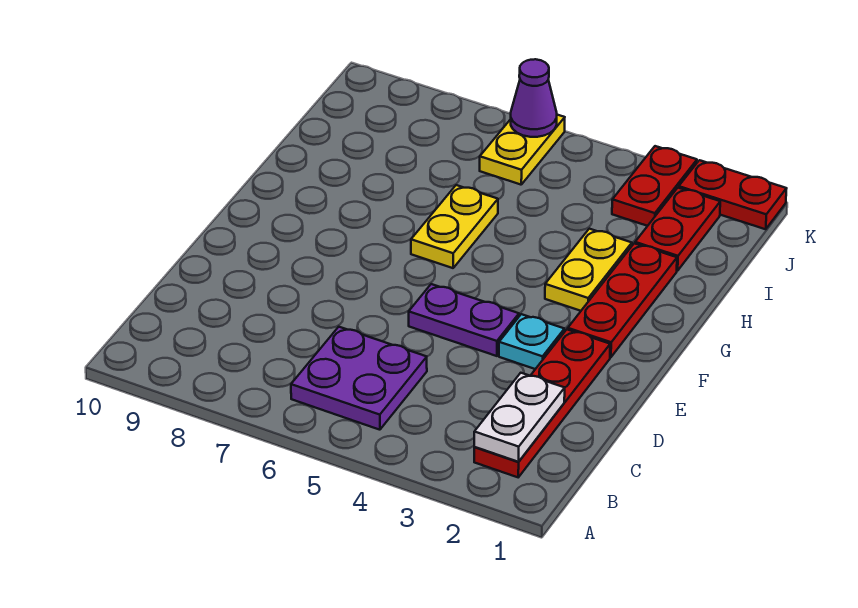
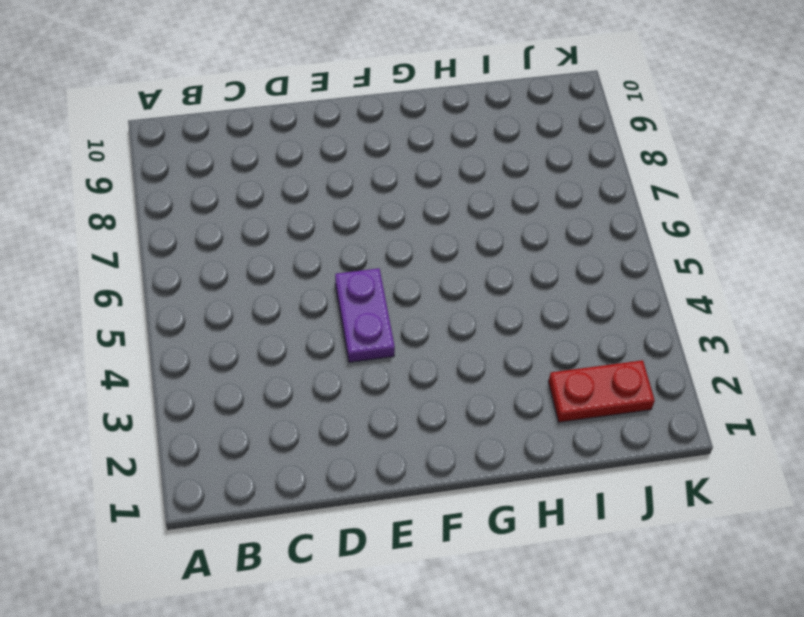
none -> red plate B2:E2 level 1
none -> purple plate B5:C6 level 1
none -> cyan plate E3 level 1

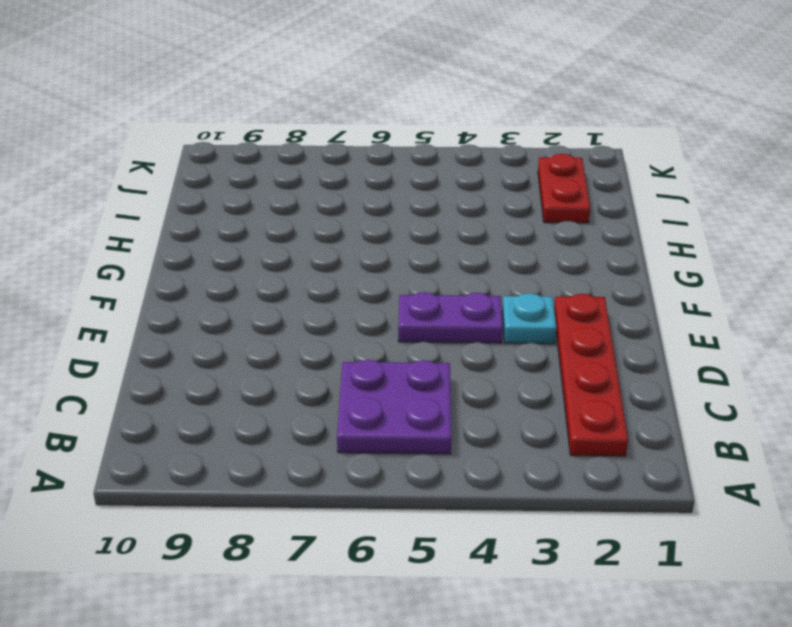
none -> red plate F2:H2 level 1
none -> yellow plate G3:H3 level 1
none -> yellow plate G6:H6 level 1

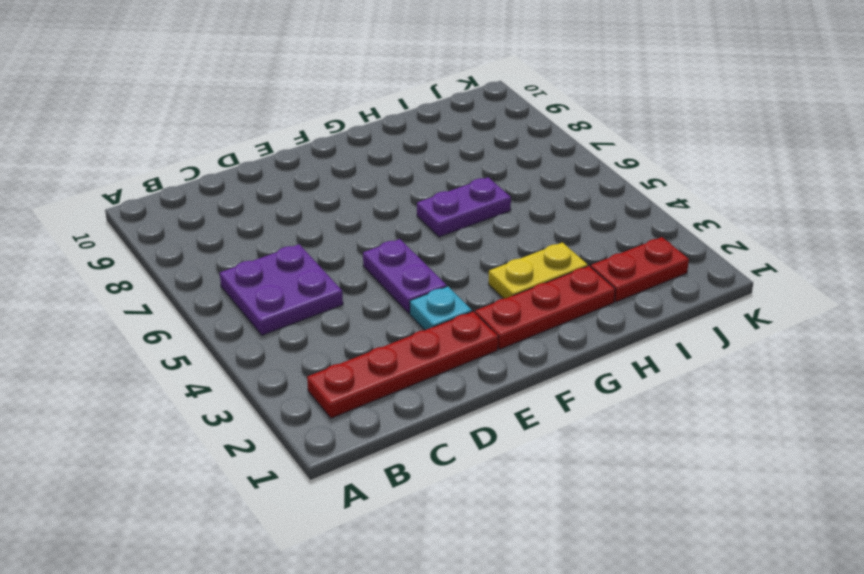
purple plate G6:H6 level 1 -> yellow plate G6:H6 level 1
none -> red plate J3:K3 level 1
none -> yellow plate J6:K6 level 1
none -> red plate K1:K2 level 1

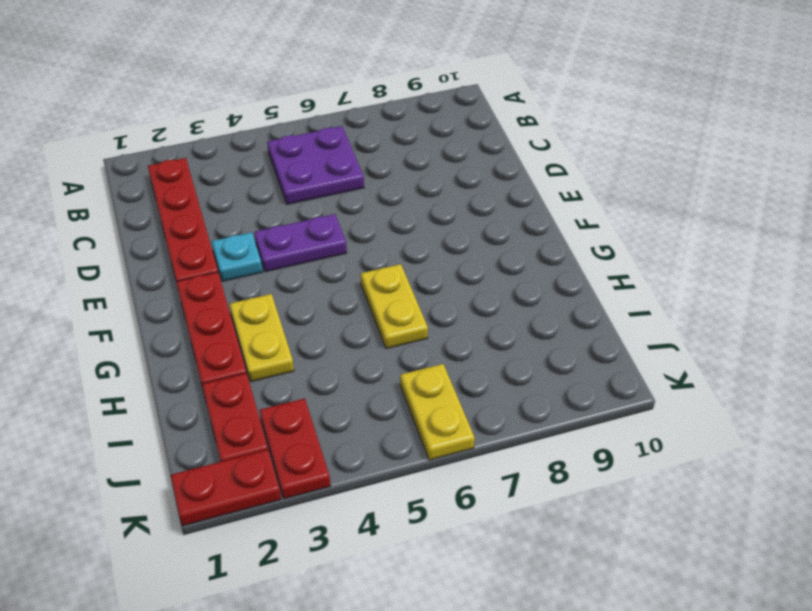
none -> white plate B2:C2 level 2
none -> purple cone K6 level 2

